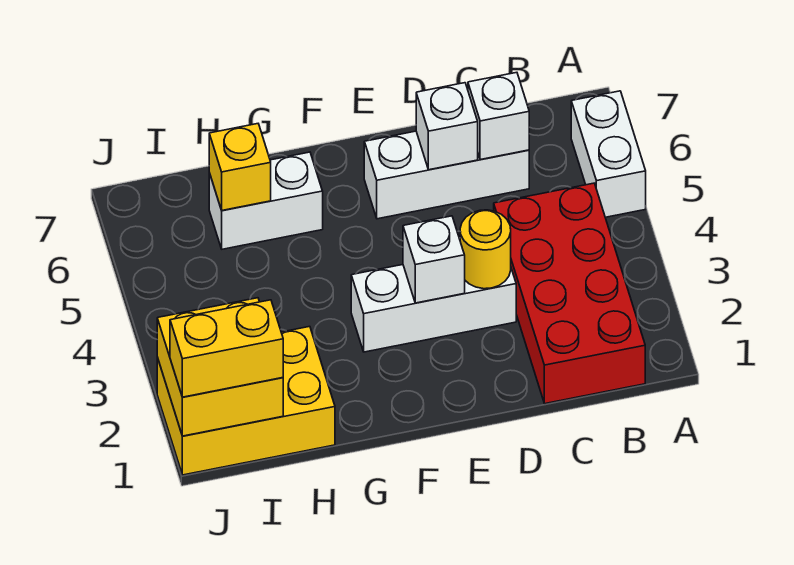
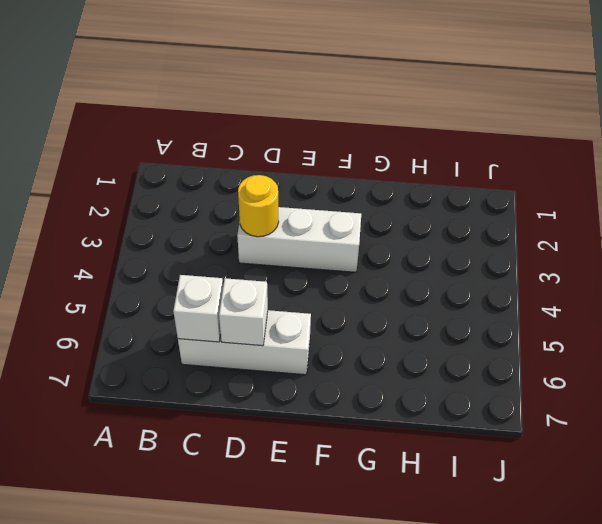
none -> white brick A5:A6 level 1
none -> red brick B1:C4 level 1
none -> white brick G6:H6 level 1

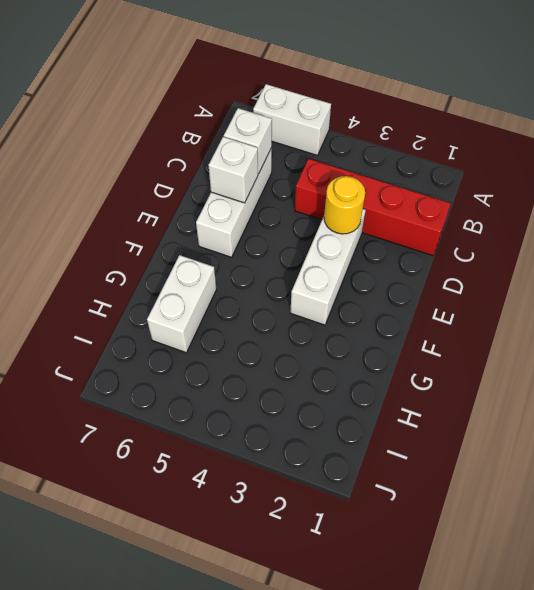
red brick C1:C4 level 1 -> red brick B1:C4 level 1
none -> yellow brick H1:J2 level 1
none -> white brick E3 level 2
none -> yellow brick H6 level 2

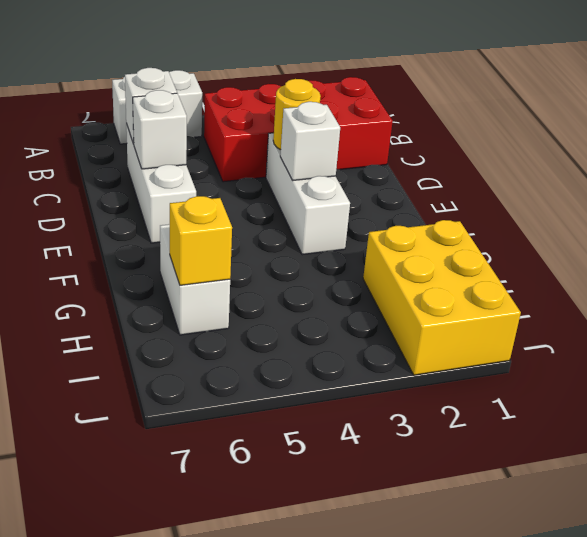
none -> yellow brick I1:J2 level 2
none -> yellow brick I1:J1 level 3

